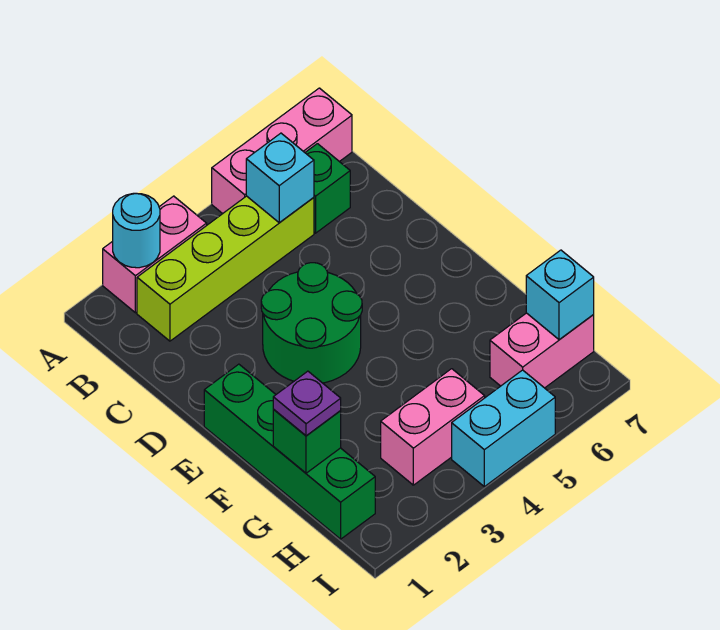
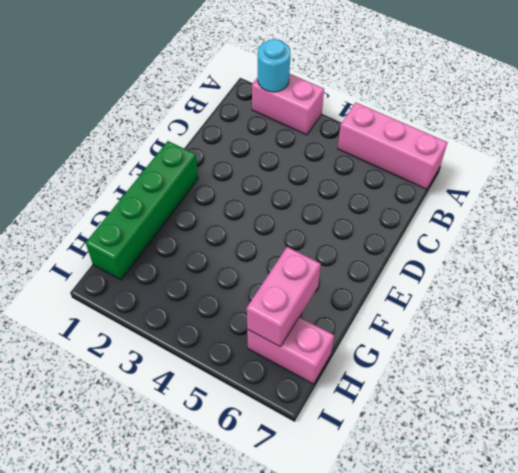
pink brick G6:H6 level 2 -> pink brick H3:H4 level 1
none -> lime brick B2:B5 level 1
none -> green brick B6 level 1
none -> green round brick D3:E4 level 1

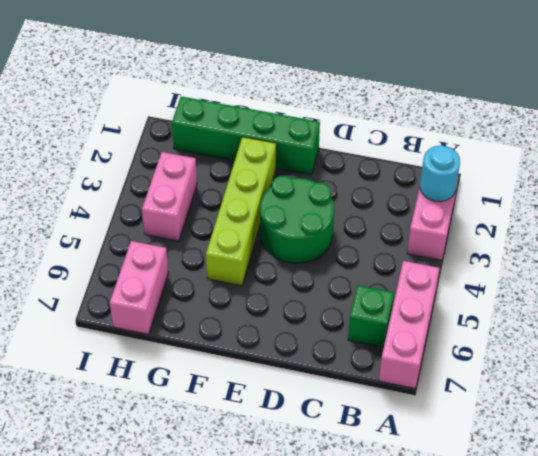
lime brick F2:F5 level 1 -> lime brick B2:B5 level 1
none -> cyan brick I4:I5 level 1
none -> cyan brick B5 level 2
none -> green brick G1 level 2

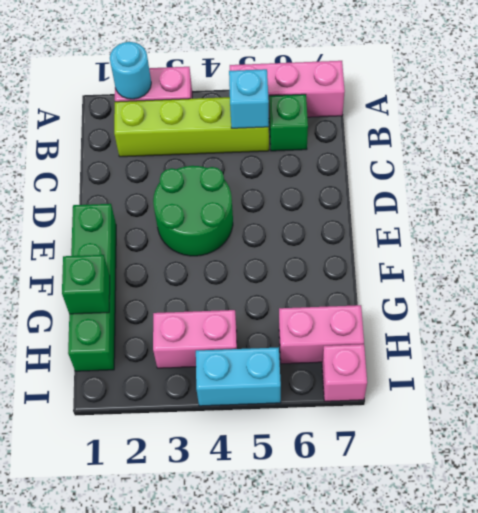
pink brick I7 level 1 -> none
none -> cyan brick H7 level 2
none -> purple plate G1 level 3

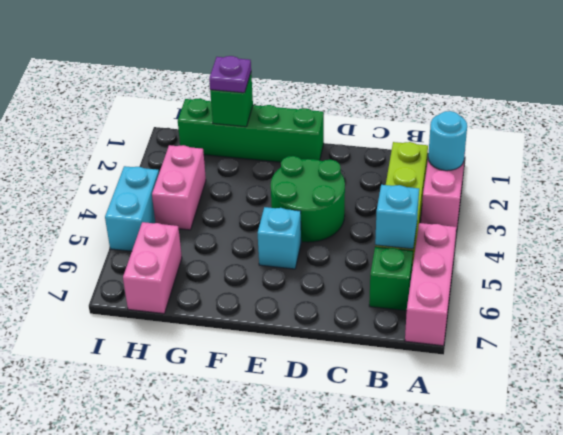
cyan brick E5 level 1 -> cyan brick H7 level 2

